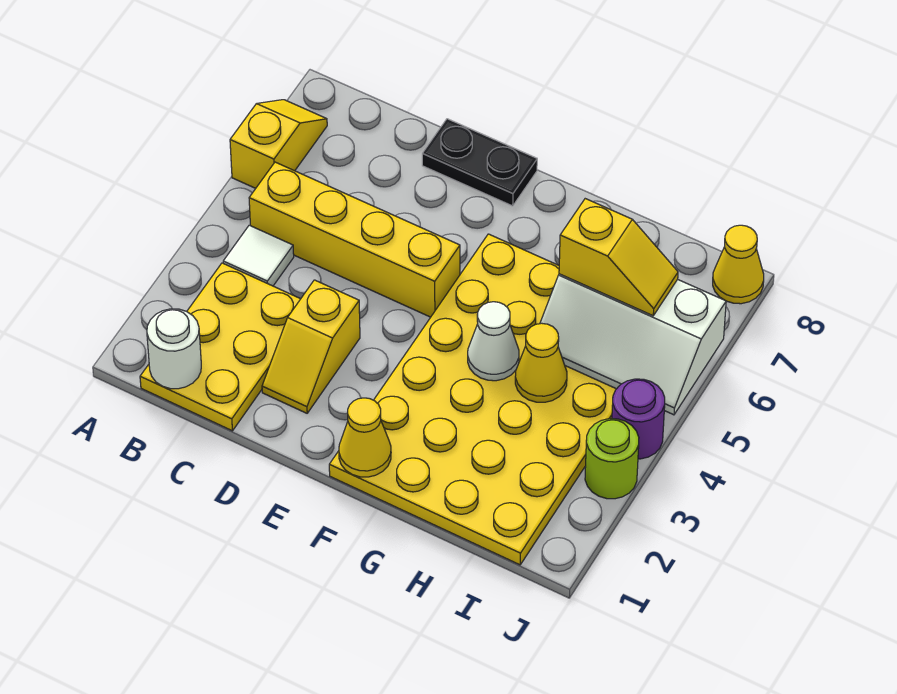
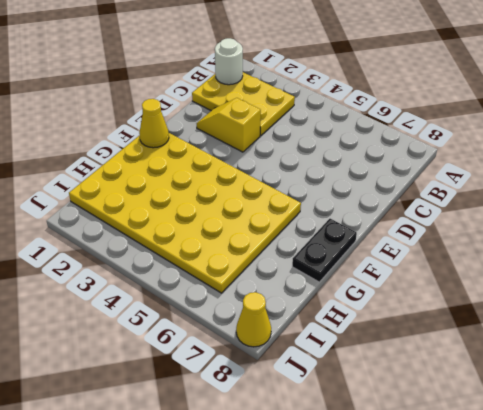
black plate F8:G8 level 1 -> black plate D8:E8 level 1
none -> yellow slope A6:A7 level 1 top 6
none -> white tile B4 level 1
none -> yellow brick B5:E5 level 1

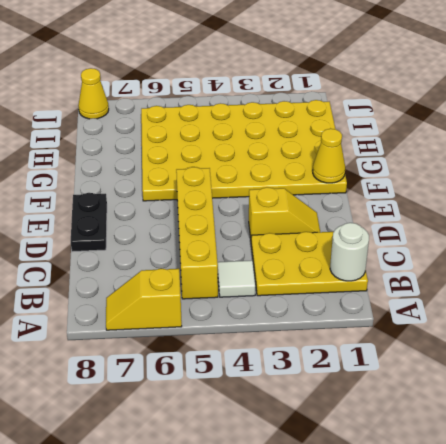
none -> lime round brick J3 level 1
none -> purple round brick J4 level 1
none -> white cone G4 level 2

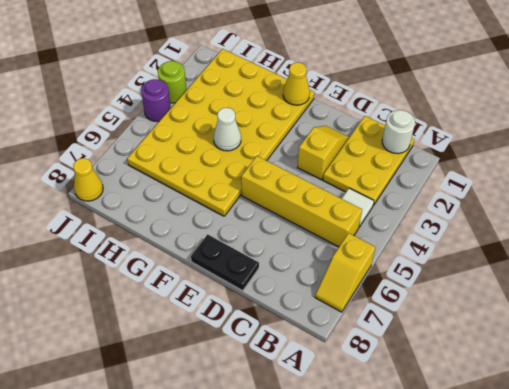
none -> yellow cone H4 level 2
none -> white slope H5:J6 level 2 top 6
none -> yellow slope H6:I6 level 3 top H

